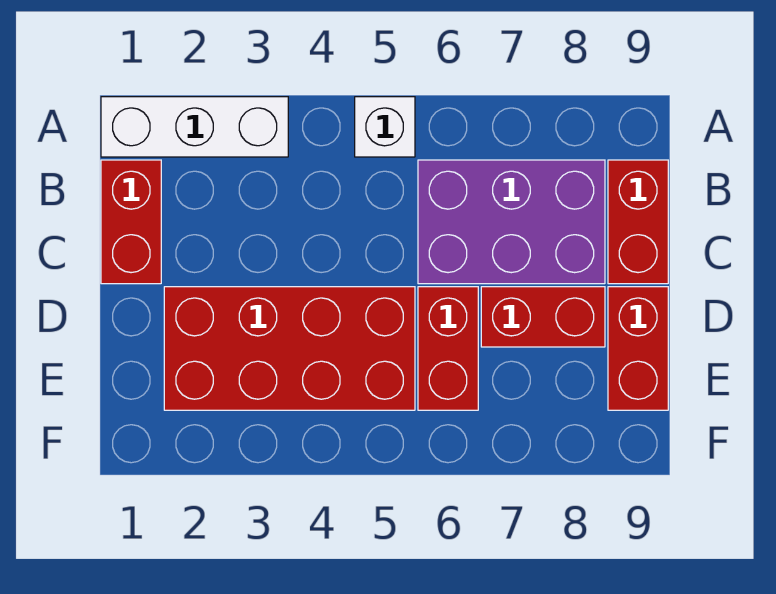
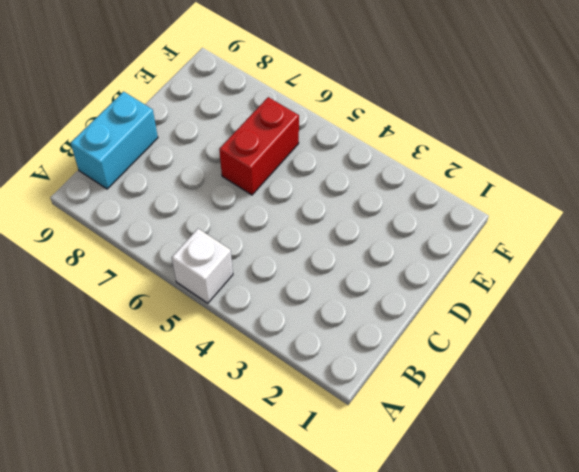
cyan brick B9:C9 level 1 -> red brick B9:C9 level 1
none -> white brick A1:A3 level 1
none -> red brick B1:C1 level 1

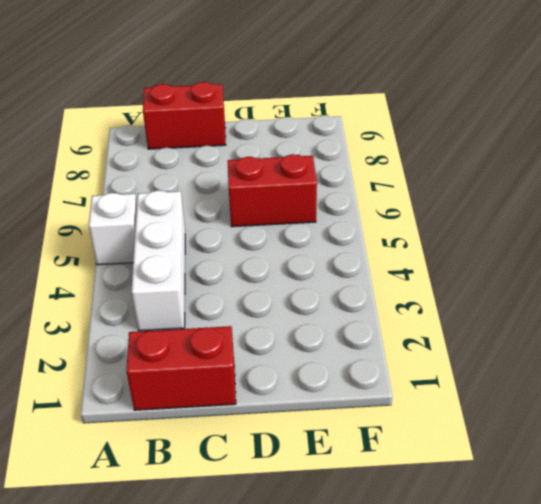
white brick B3:B5 level 1 -> white brick A1:A3 level 1
none -> purple brick B6:C8 level 1
none -> red brick D2:E5 level 1

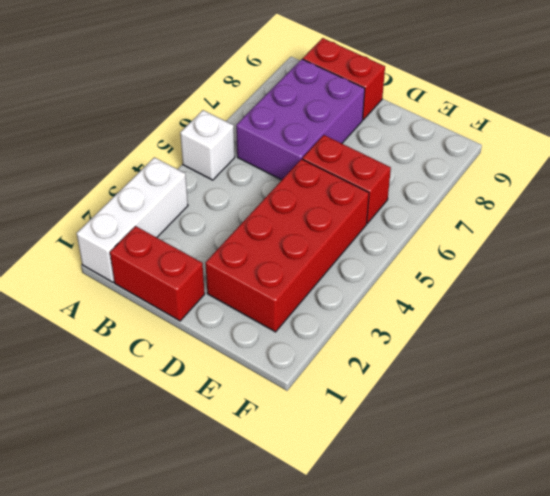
none -> red brick D7:D8 level 1
none -> red brick D9:E9 level 1

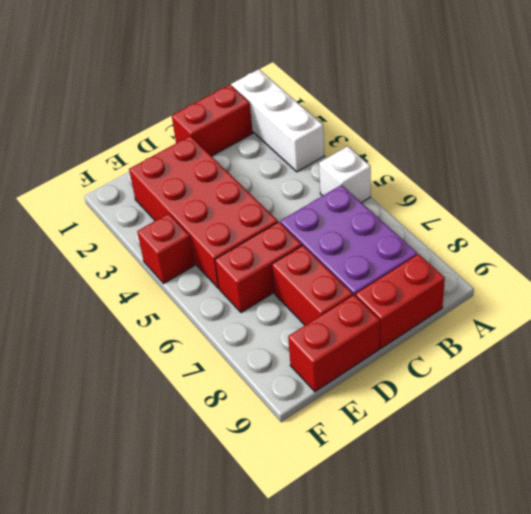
red brick F4 level 1 -> none

